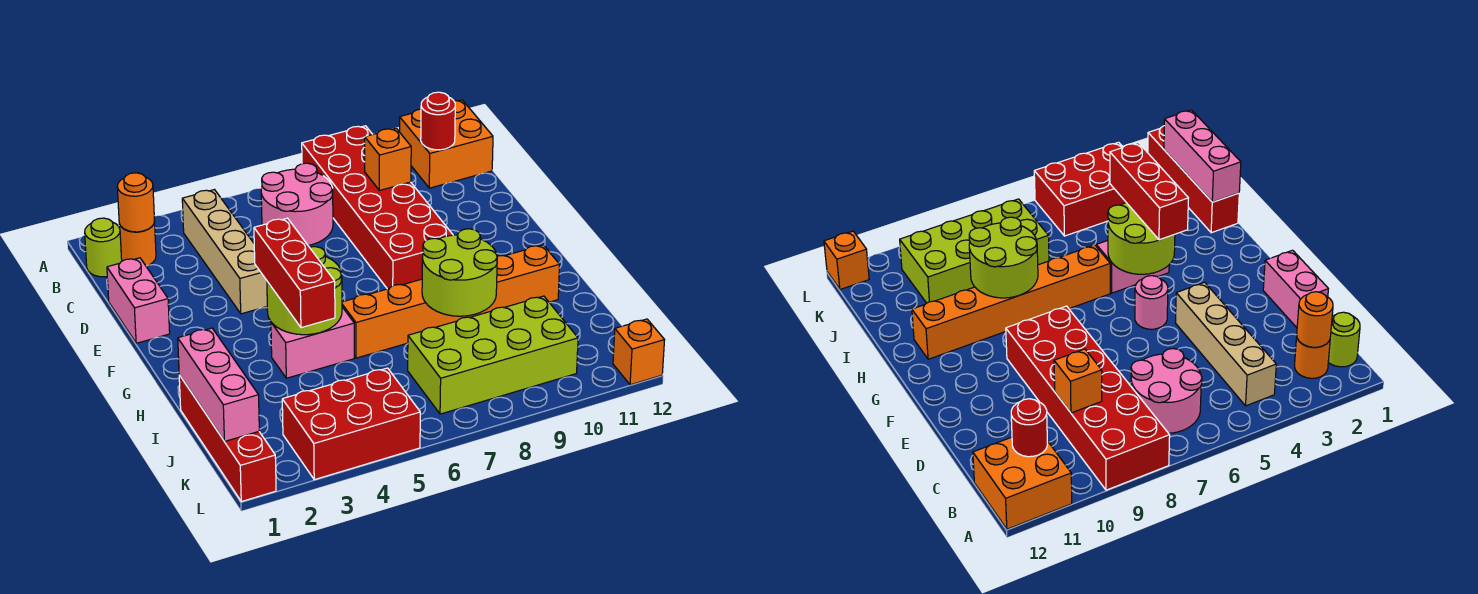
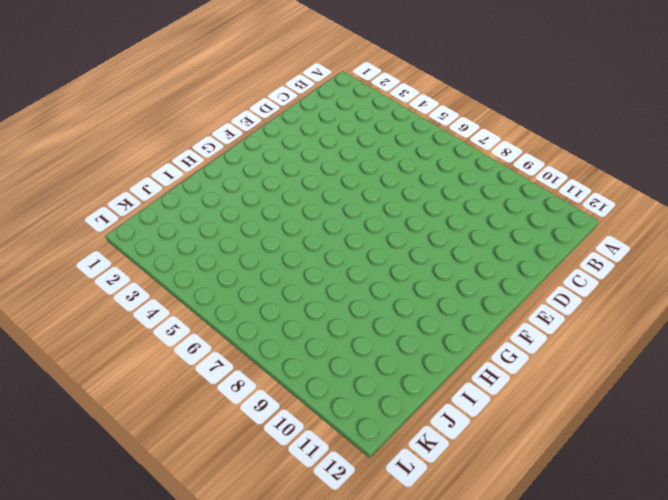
none -> red brick A8:F9 level 1
none -> orange brick A11:B12 level 1
none -> lime round brick B1 level 1

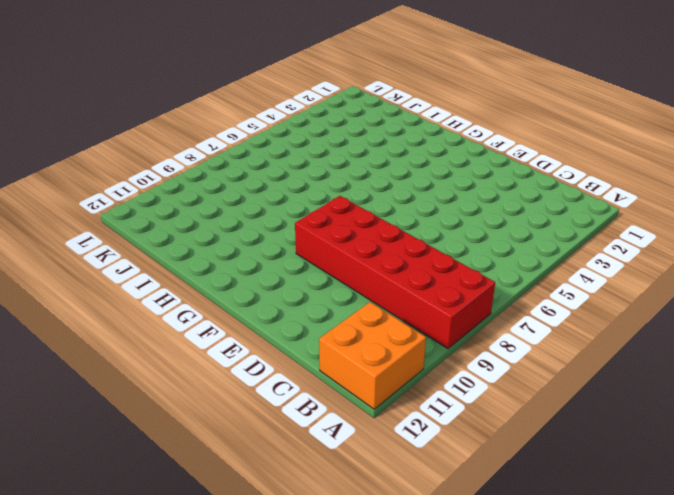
none -> lime round brick B1 level 1
none -> orange round brick B2 level 1
none -> tan brick B4:E4 level 1

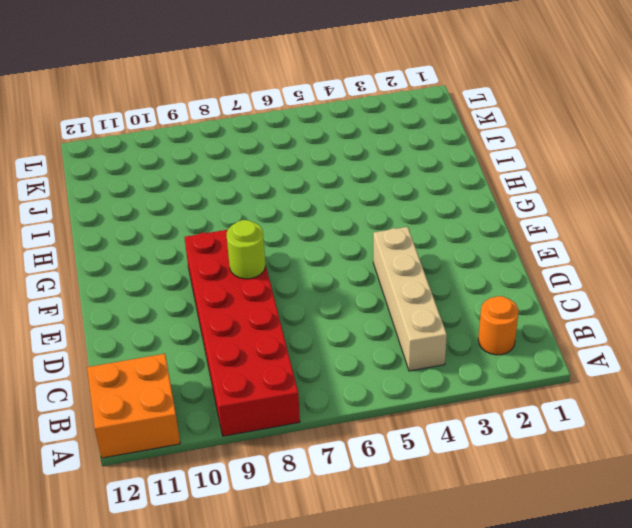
lime round brick E8 level 2 -> lime round brick B1 level 1
none -> pink round brick B6:C7 level 1
none -> pink brick D1:E1 level 1
none -> pink round brick F5 level 1

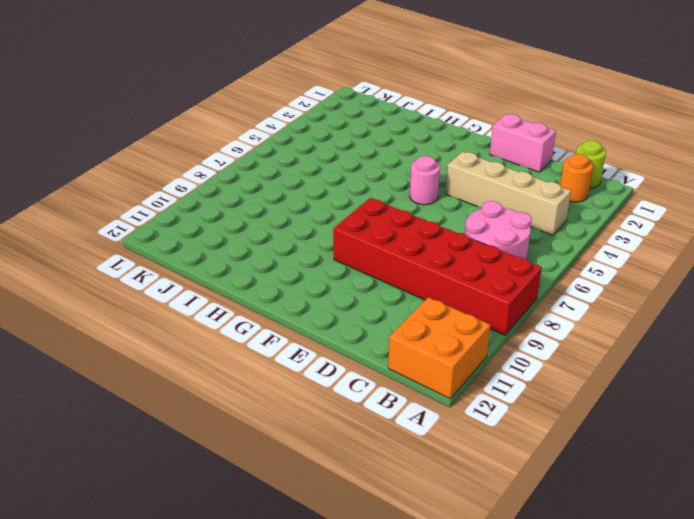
none -> pink brick H4:H5 level 1
none -> orange brick H6:H11 level 1
none -> red brick I1:L1 level 1

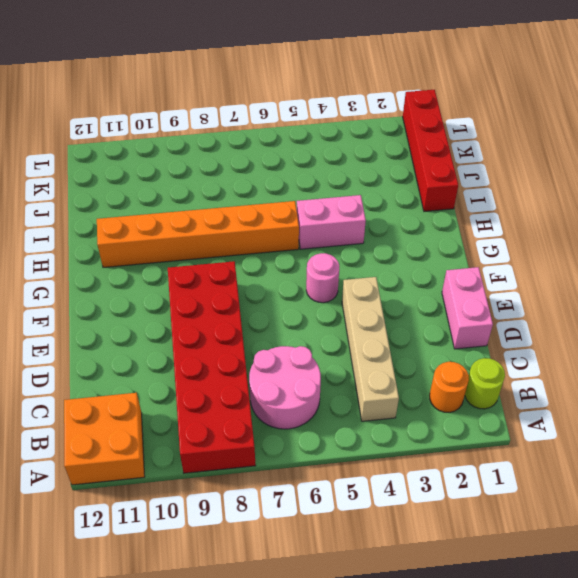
none -> lime brick J7:K10 level 1
none -> red brick K3:L5 level 1
none -> orange brick L12 level 1

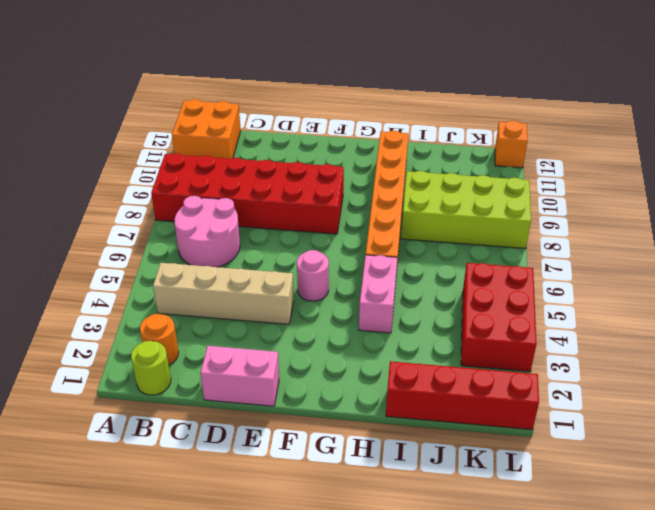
lime brick I8:L9 level 1 -> lime brick J7:K10 level 1
none -> orange round brick B2 level 2
none -> red round brick B11 level 2
none -> orange brick C9 level 2

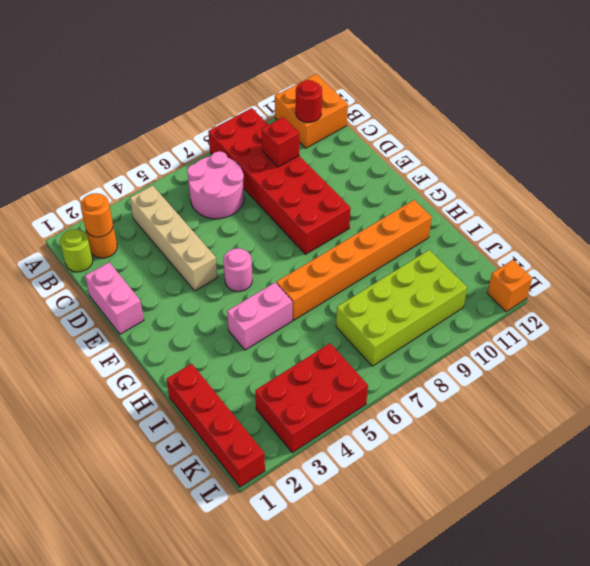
red brick C9 level 2 -> orange brick C9 level 2
none -> lime round brick G4:H5 level 2
none -> lime round brick H8:I9 level 2
none -> pink brick I1:K1 level 2

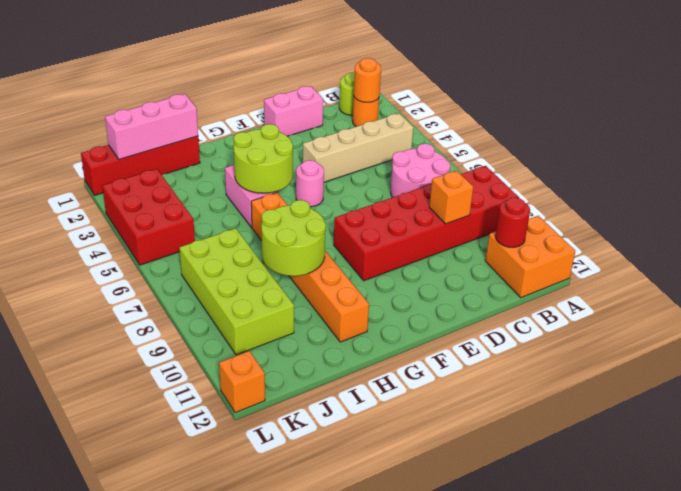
none -> red brick G4:I4 level 3

